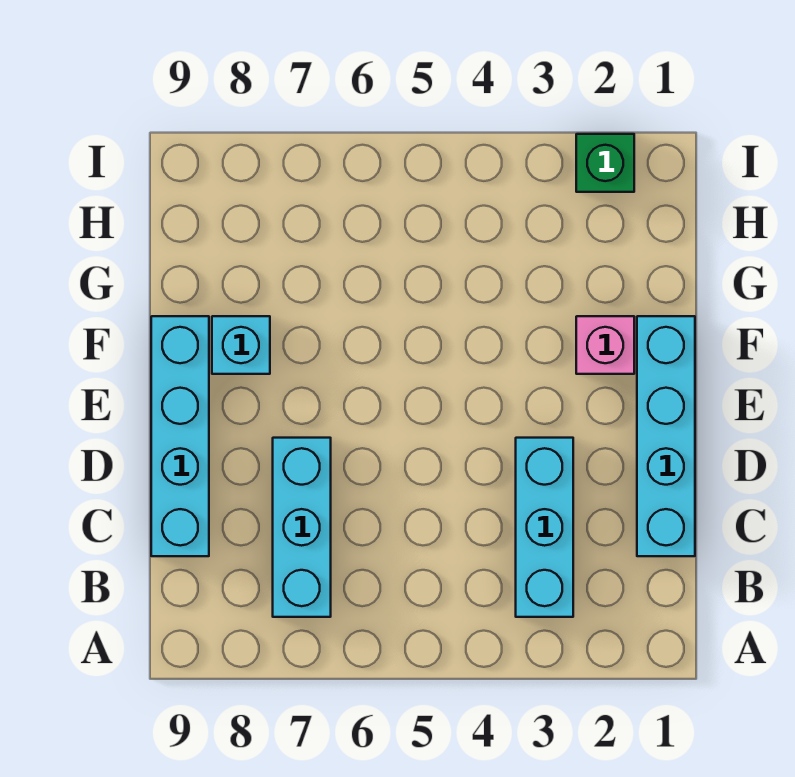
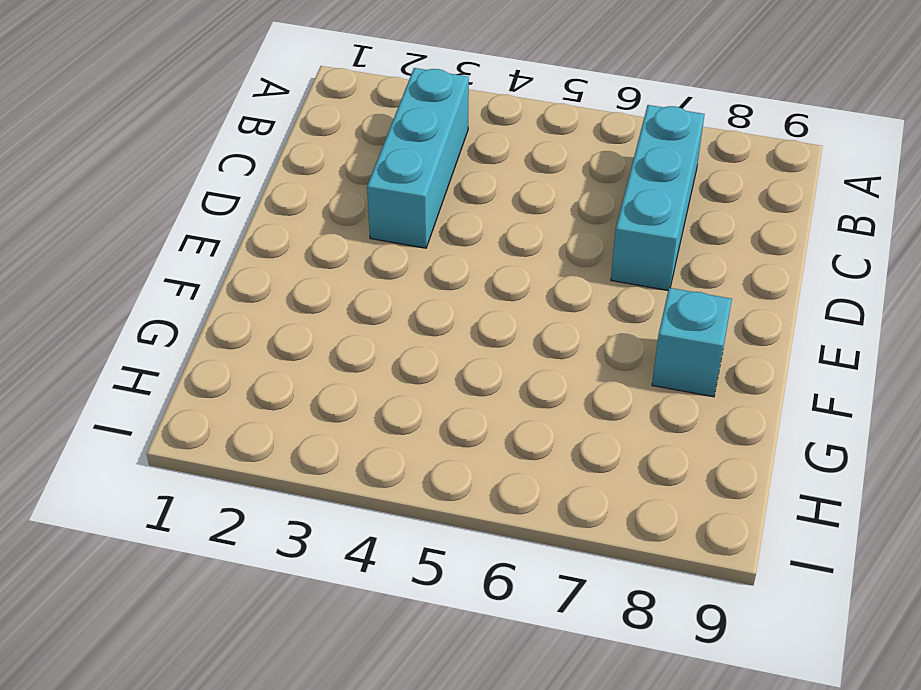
none -> cyan brick C1:F1 level 1
none -> cyan brick C9:F9 level 1

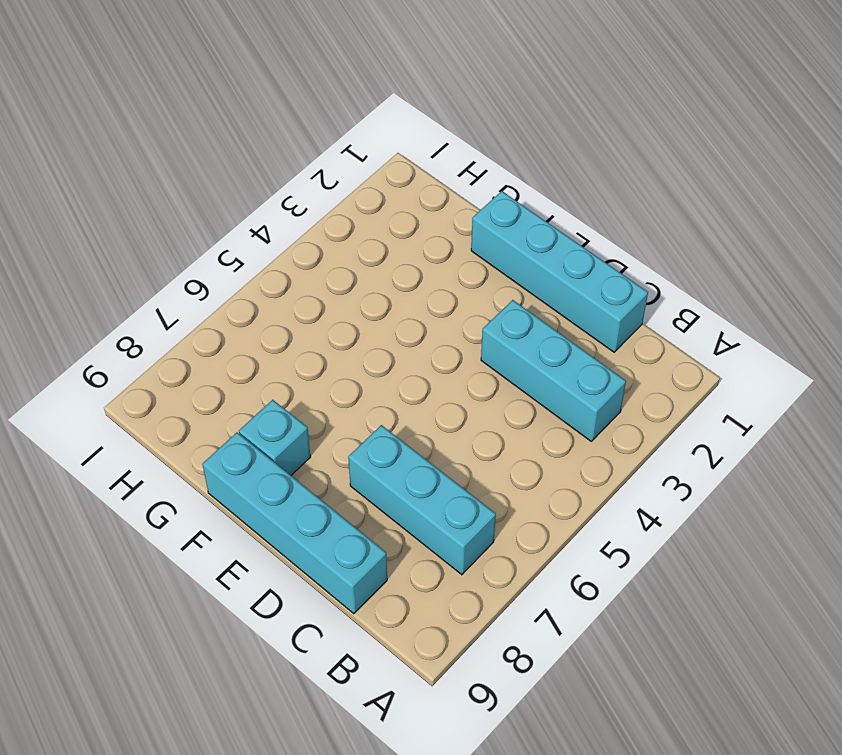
none -> pink brick F2 level 1
none -> green brick I2 level 1

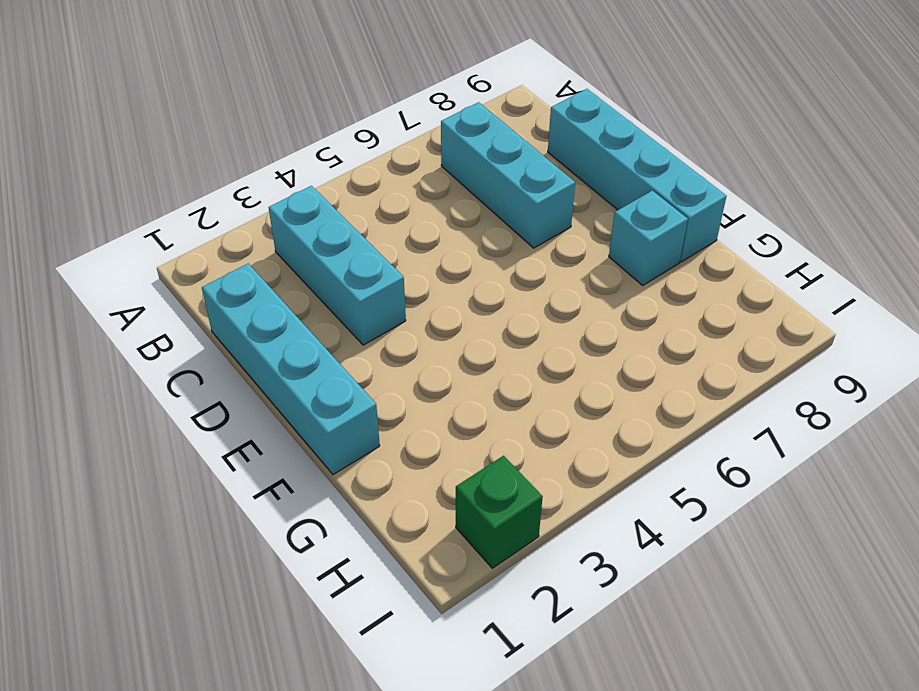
none -> pink brick F2 level 1

